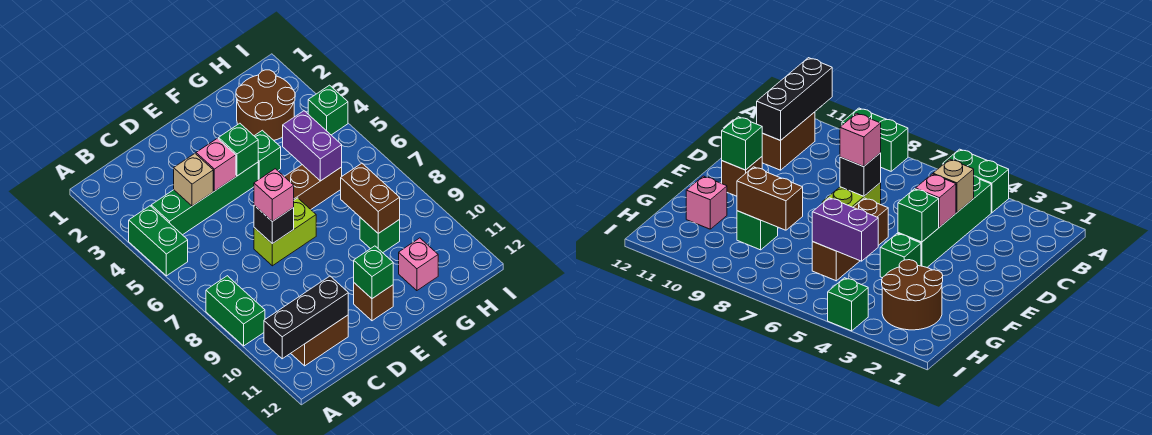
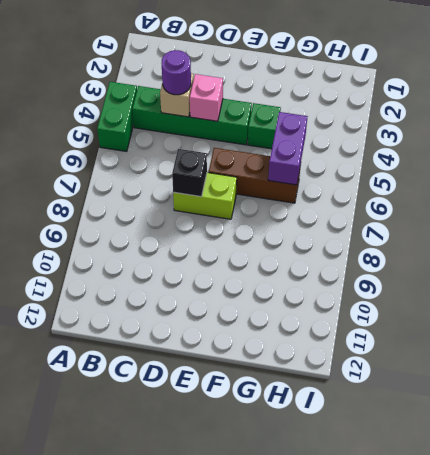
purple round brick C4 level 3 -> none
none -> green brick A8:A9 level 1
none -> brown brick B11:C11 level 1
none -> brown brick E11 level 1

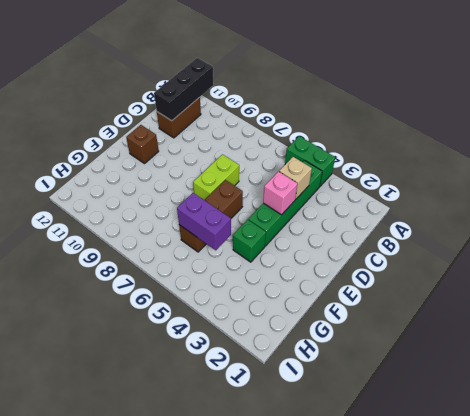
none -> green brick A8:A9 level 1
none -> brown round brick G2:H3 level 1
none -> green brick G9 level 1

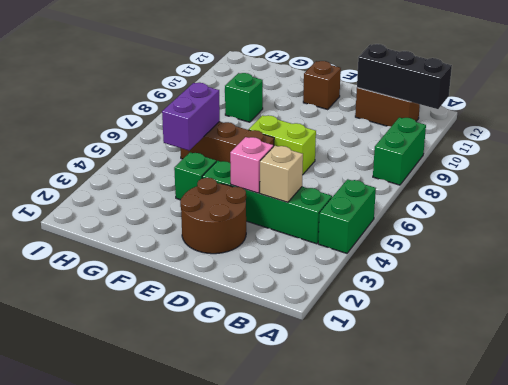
brown round brick D2:E3 level 1 -> brown round brick G2:H3 level 1
none -> pink brick G11 level 1
none -> green brick I4 level 1
none -> black brick D7 level 2

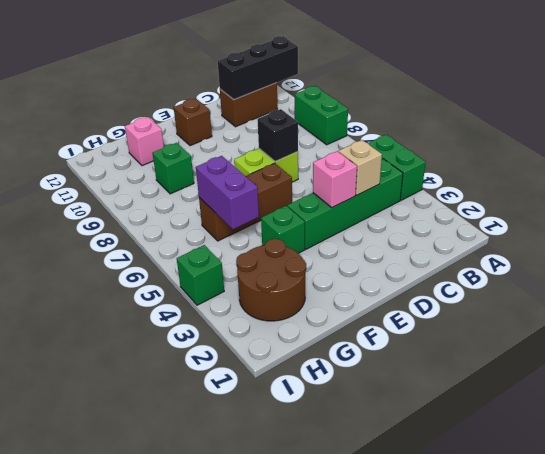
none -> green brick E4 level 2
none -> green brick E11 level 2
none -> brown brick G8:G9 level 2

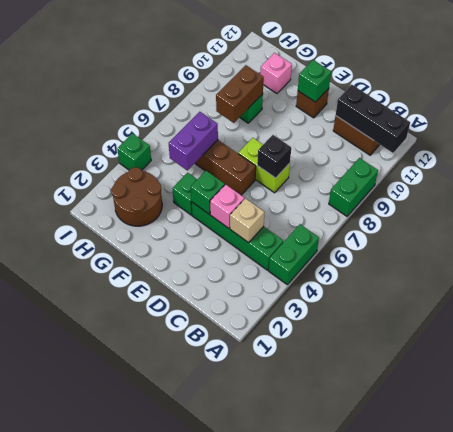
none -> pink brick D7 level 3

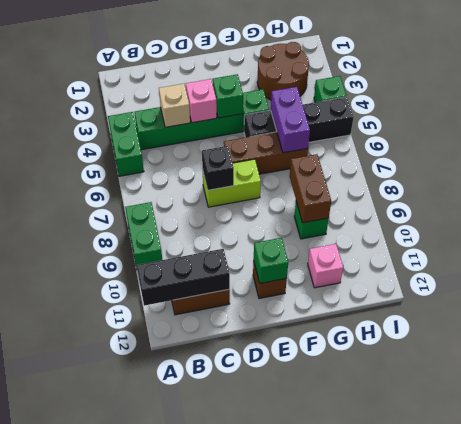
black brick F5:I5 level 1 -> none
none -> pink brick D7 level 3

